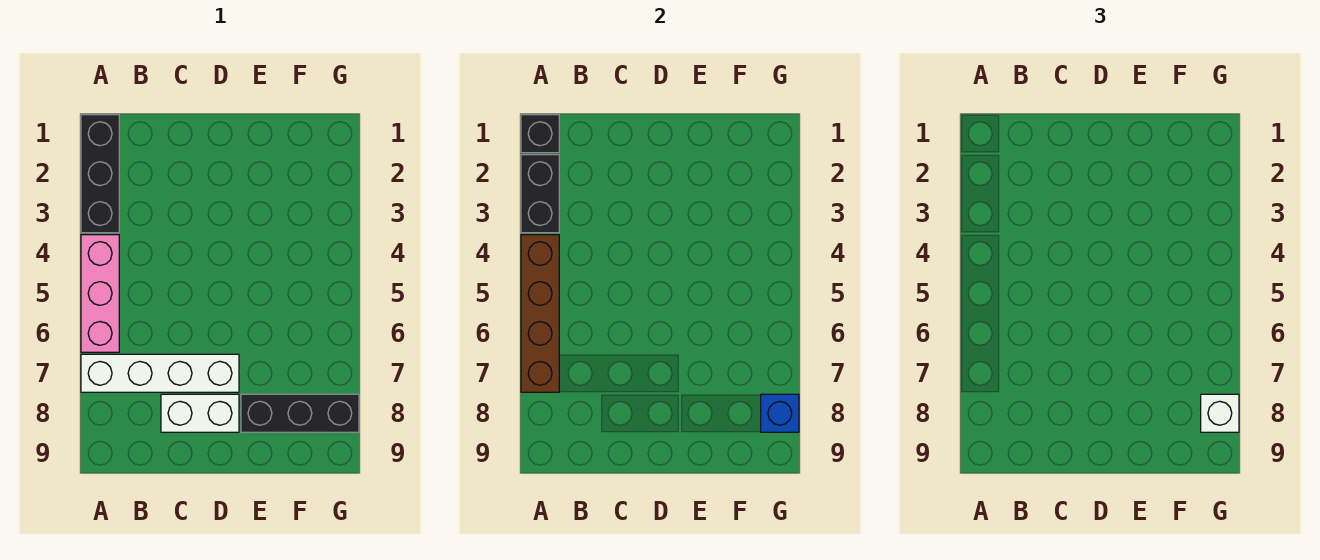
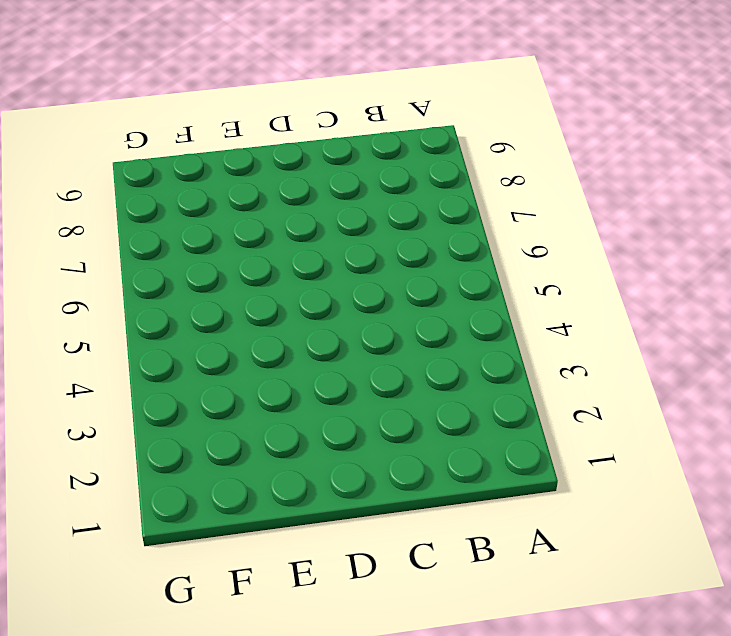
none -> black brick A1:A3 level 1
none -> pink brick A4:A6 level 1

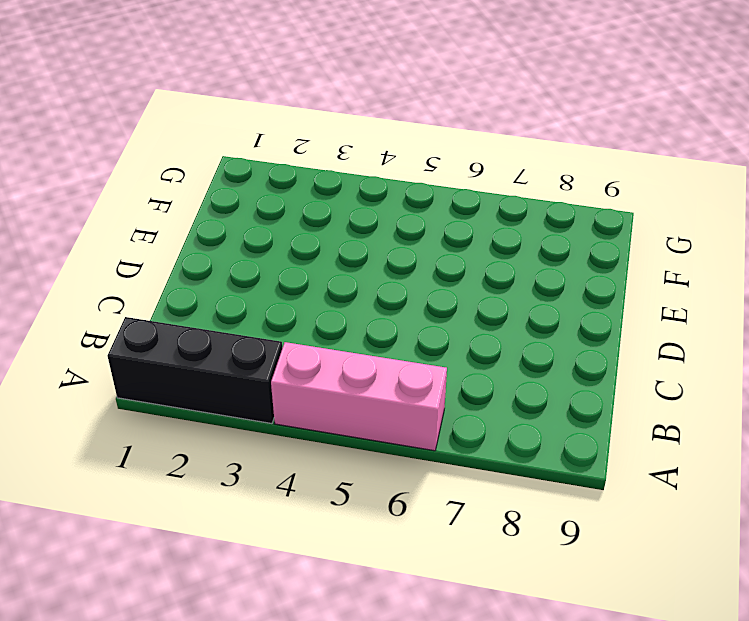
none -> white brick A7:D7 level 1
none -> white brick C8:D8 level 1

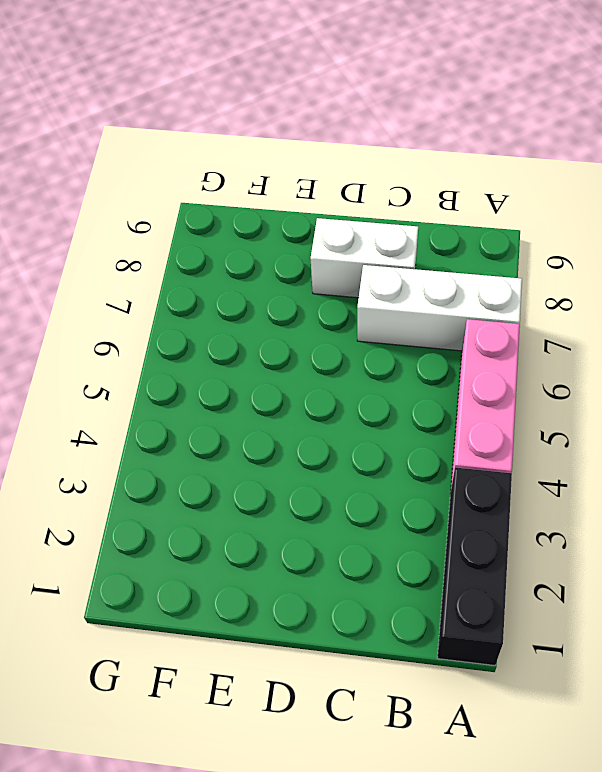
white brick A7:C7 level 1 -> white brick A7:D7 level 1
none -> black brick E8:G8 level 1
none -> black brick A1 level 2

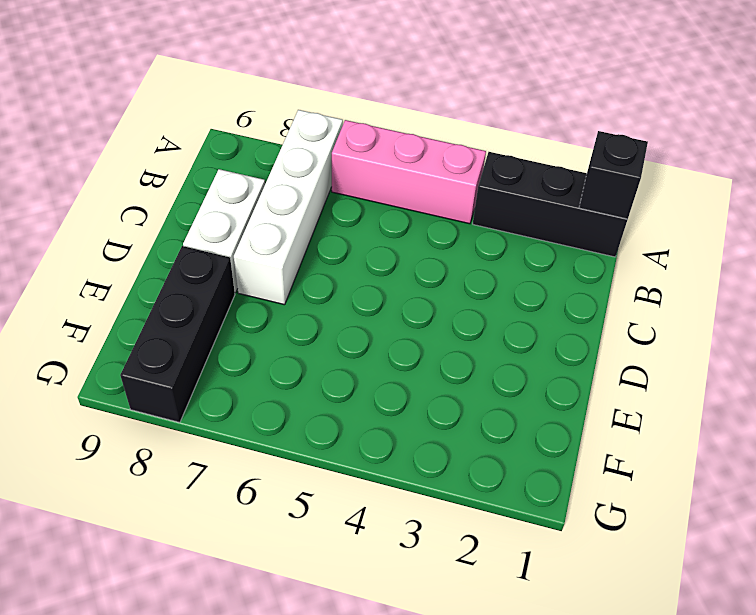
none -> black brick A2:A3 level 2
none -> brown brick A4:A7 level 2

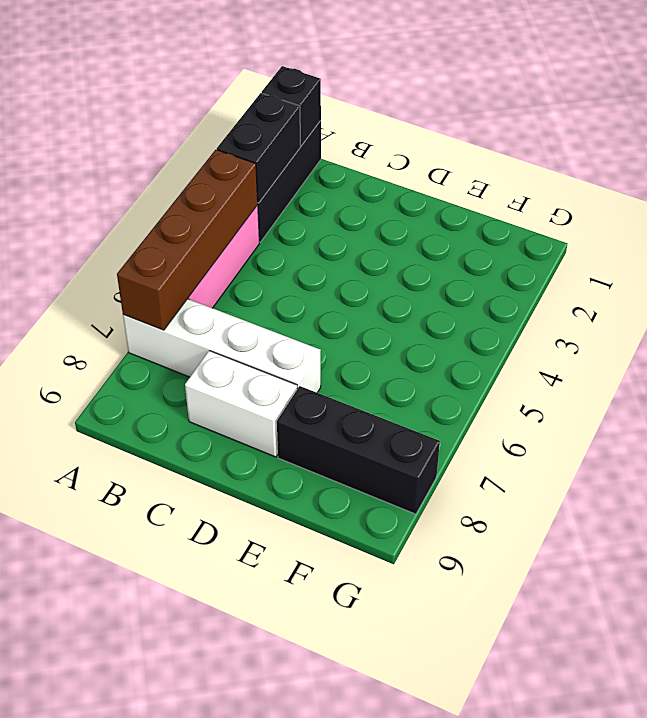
none -> blue brick G8 level 2
none -> white brick G8 level 3

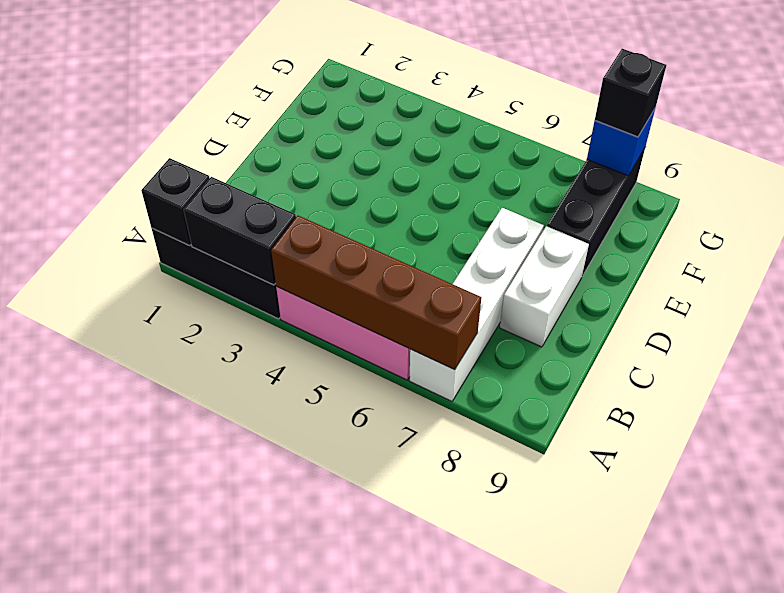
black brick G8 level 3 -> white brick G8 level 3

